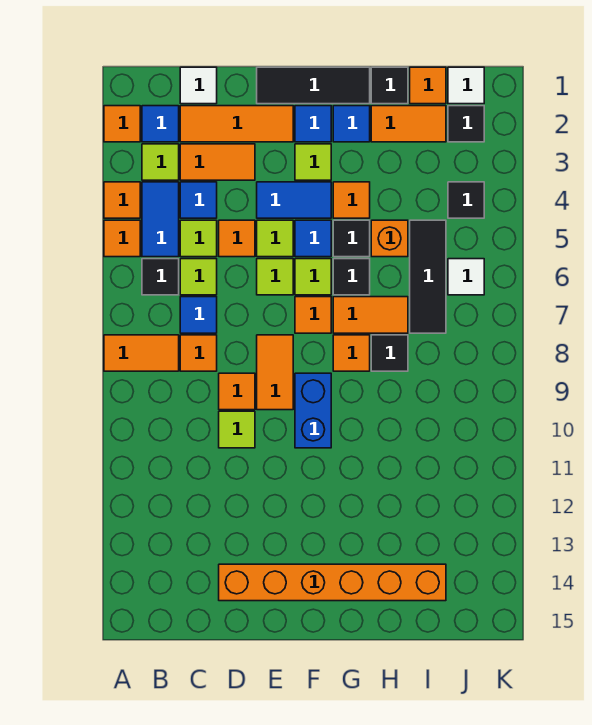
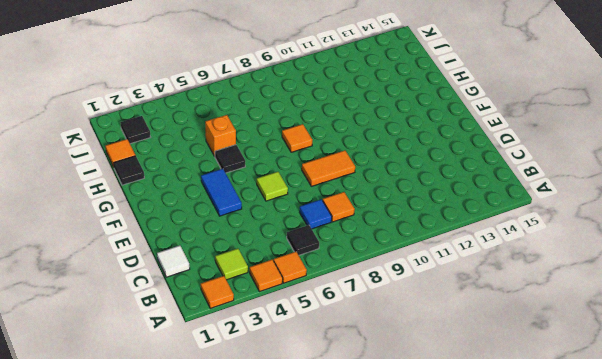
none -> orange tile A8:B8 level 1
none -> blue tile B2 level 1
none -> blue tile B4:B5 level 1
none -> orange tile C2:E2 level 1

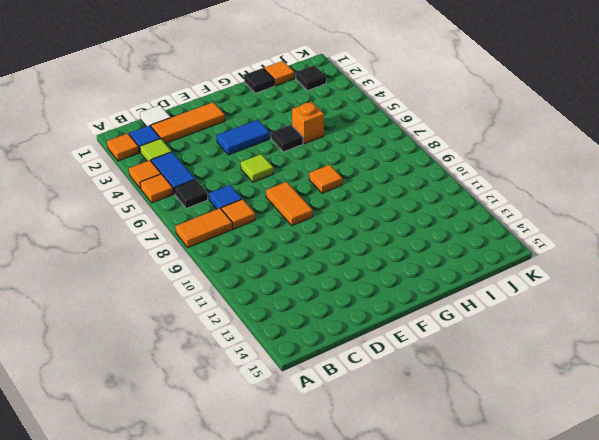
none -> orange tile C3:D3 level 1
none -> blue tile C4 level 1
none -> lime tile C5 level 1
none -> lime tile C6 level 1

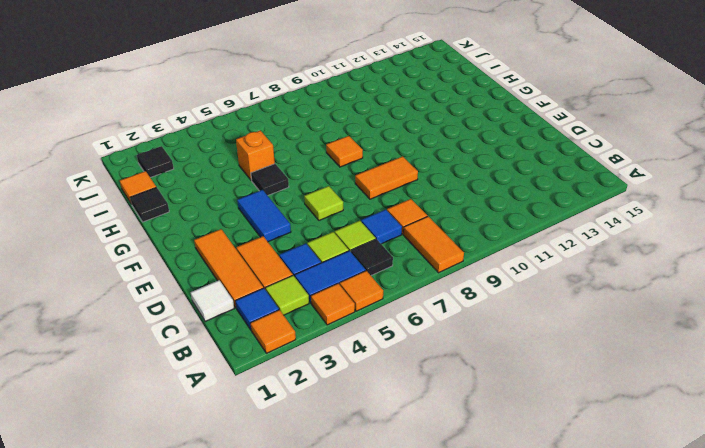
none -> orange tile D5 level 1
none -> orange tile D9 level 1
none -> lime tile D10 level 1
none -> orange brick D14:I14 level 1

